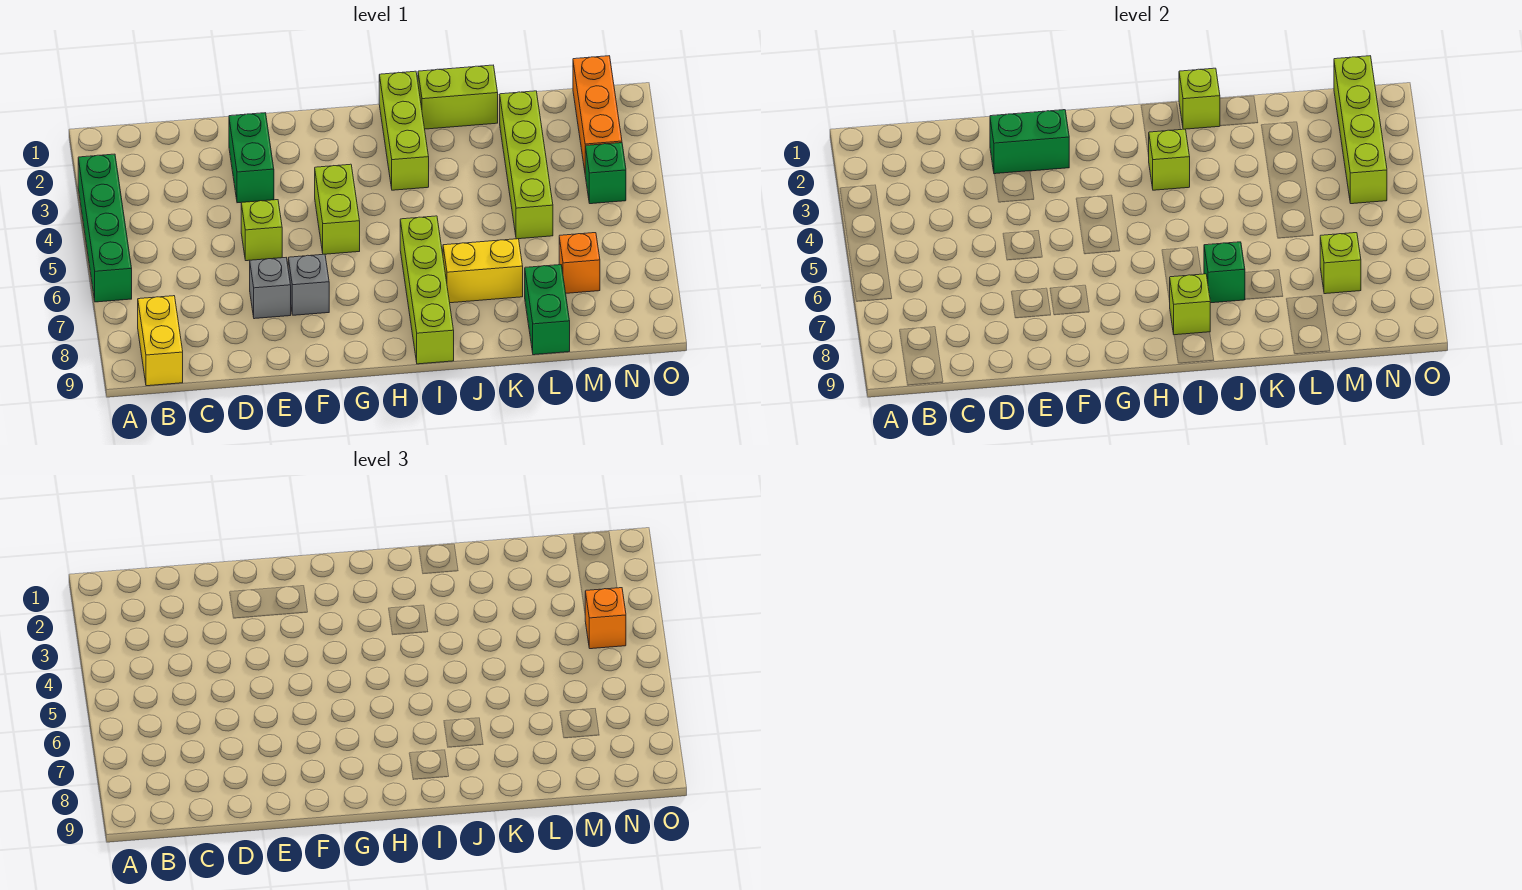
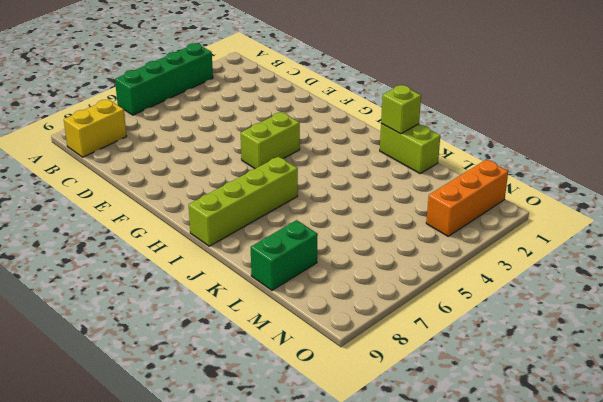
none -> green brick E2:E3 level 1
none -> lime brick E5 level 1
none -> grey brick E7 level 1

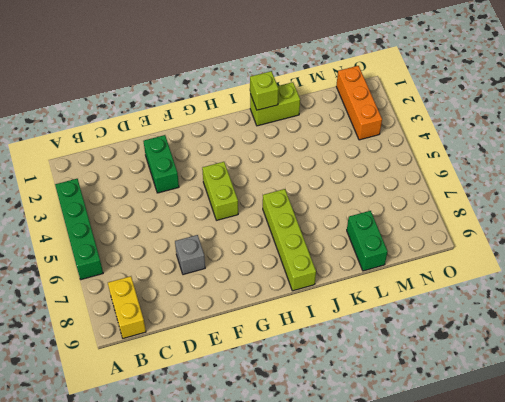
none -> lime brick E5 level 1
none -> grey brick F7 level 1
none -> lime brick I1:I3 level 1

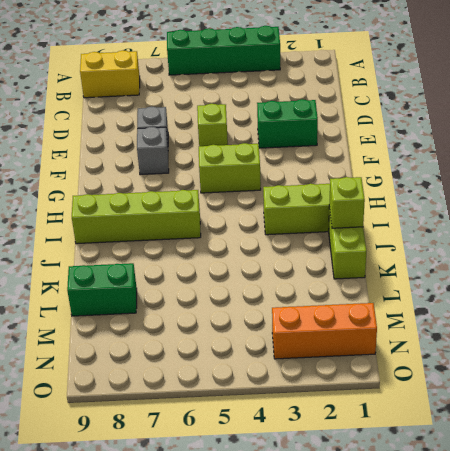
none -> yellow brick J7:K7 level 1
none -> lime brick L2:L5 level 1
none -> orange brick M7 level 1

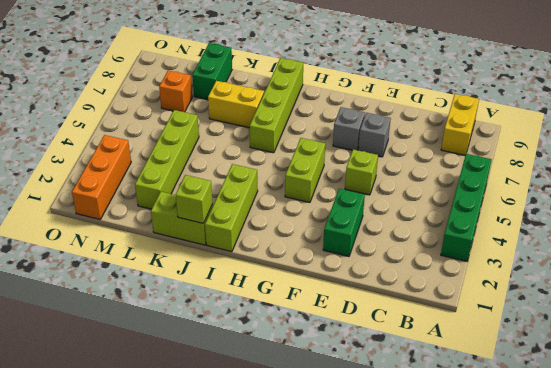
none -> green brick N4 level 1
none -> green brick E2:F2 level 2
none -> lime brick I3 level 2

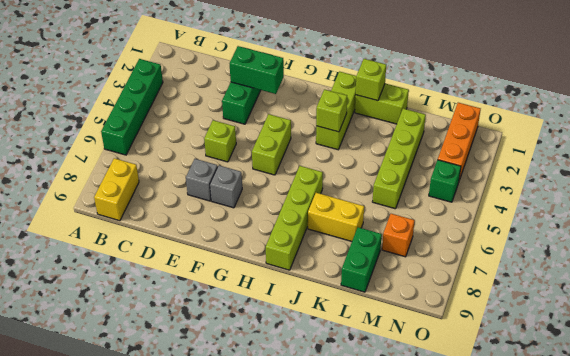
none -> lime brick I8 level 2
none -> green brick J7 level 2
none -> lime brick M7 level 2

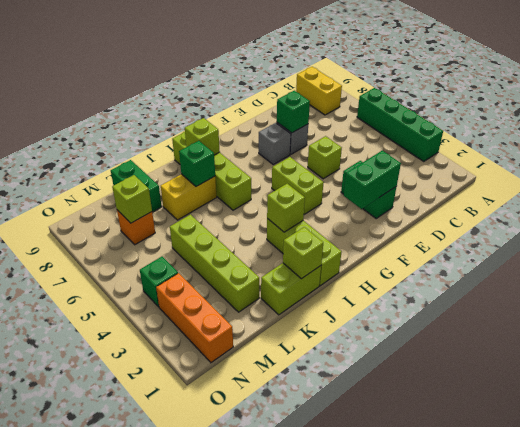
green brick E7 level 2 -> none
none -> lime brick N1:N4 level 2
none -> orange brick N4 level 3

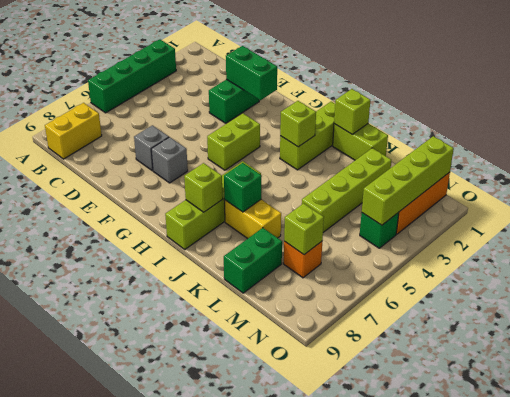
none -> lime brick E5 level 1
none -> orange brick N4 level 3

